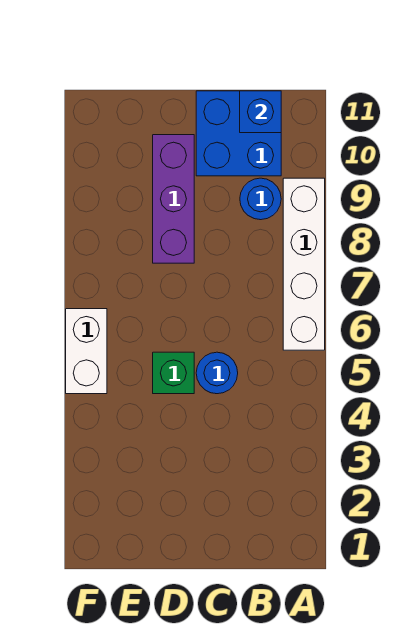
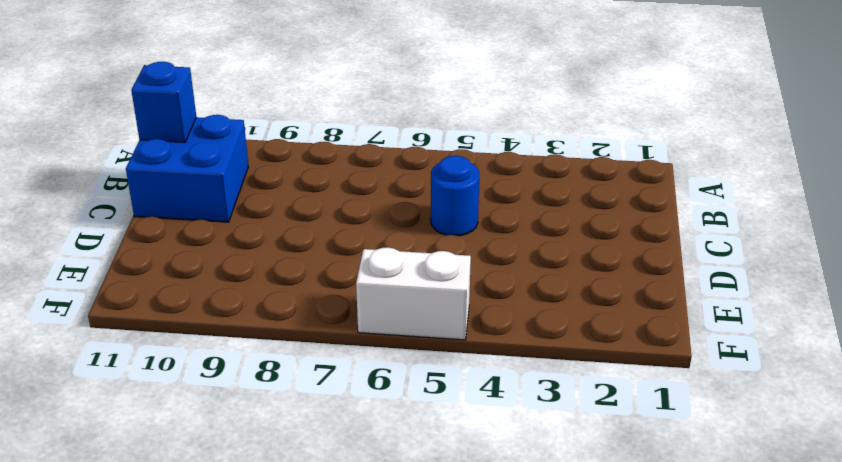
none -> white brick A6:A9 level 1
none -> blue round brick B9 level 1

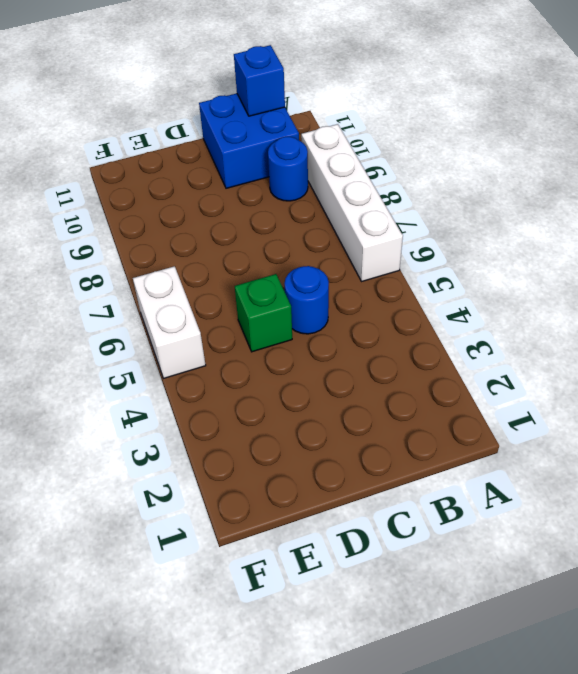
none -> purple brick D8:D10 level 1

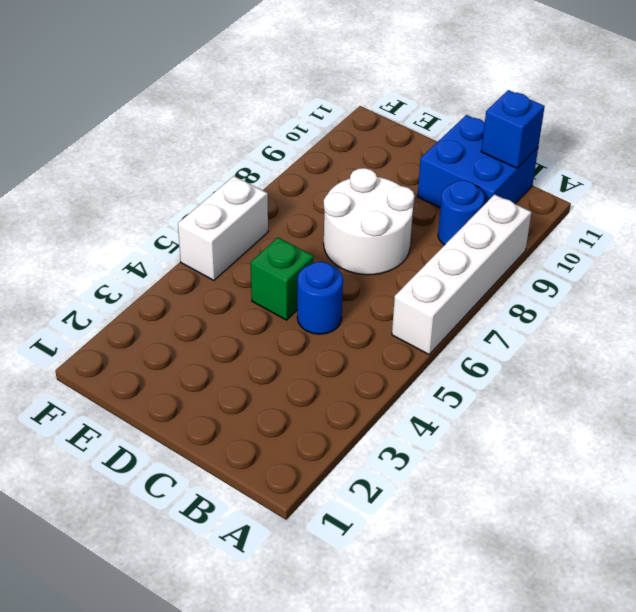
white round brick C7:D8 level 1 -> purple brick D8:D10 level 1

